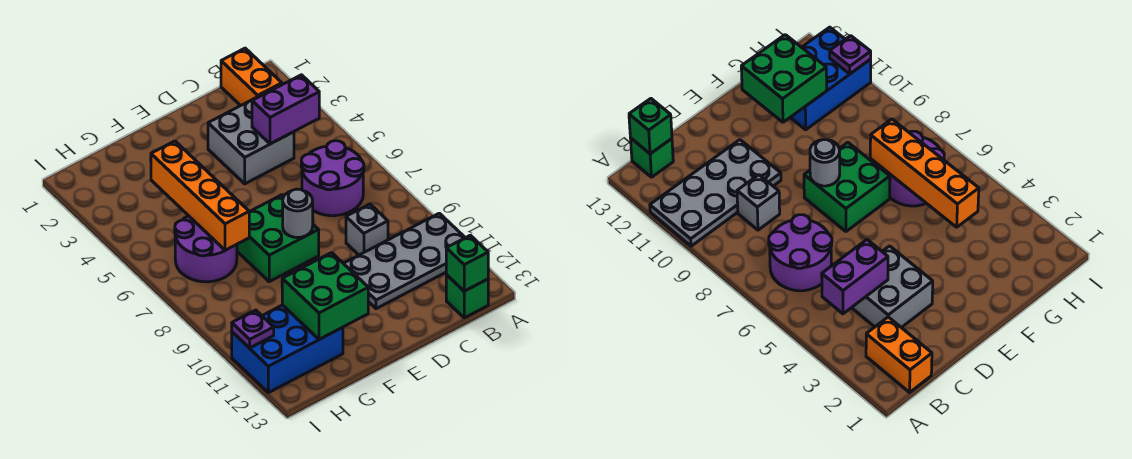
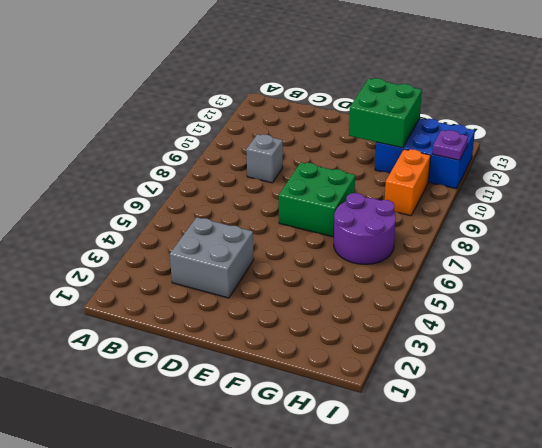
orange brick H9:H10 level 1 -> orange brick B1:B2 level 1
none -> grey plate A10:D11 level 1
none -> purple round brick B6:C7 level 1
none -> green brick B13 level 1

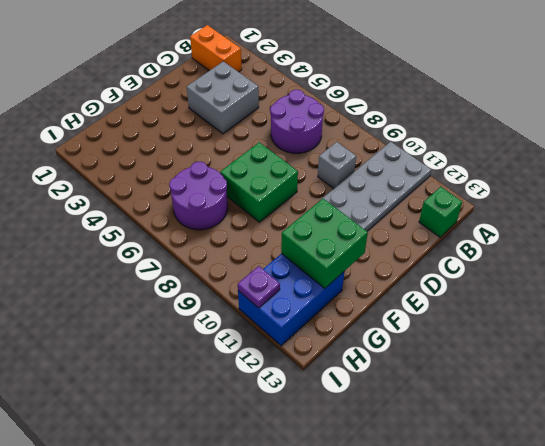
none -> purple brick B4:C4 level 2
none -> green brick B13 level 2
none -> grey round brick E8 level 2

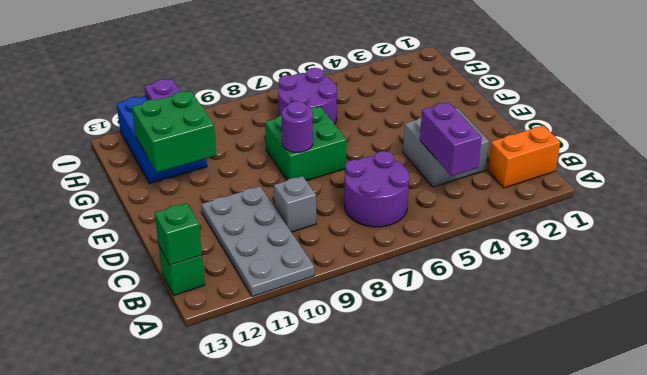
purple round brick E8 level 2 -> grey round brick E8 level 2
none -> orange brick G4:G7 level 2

